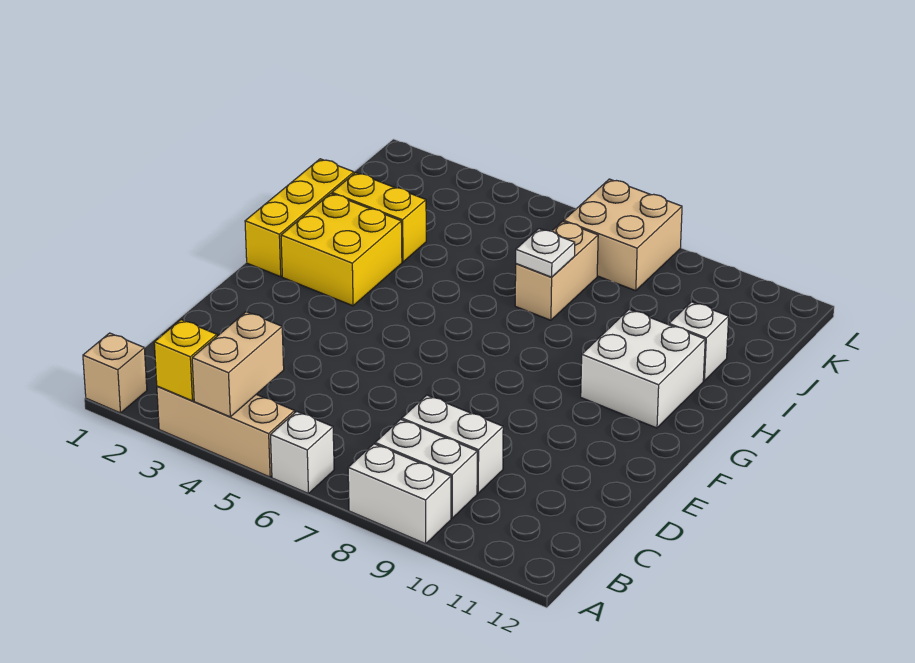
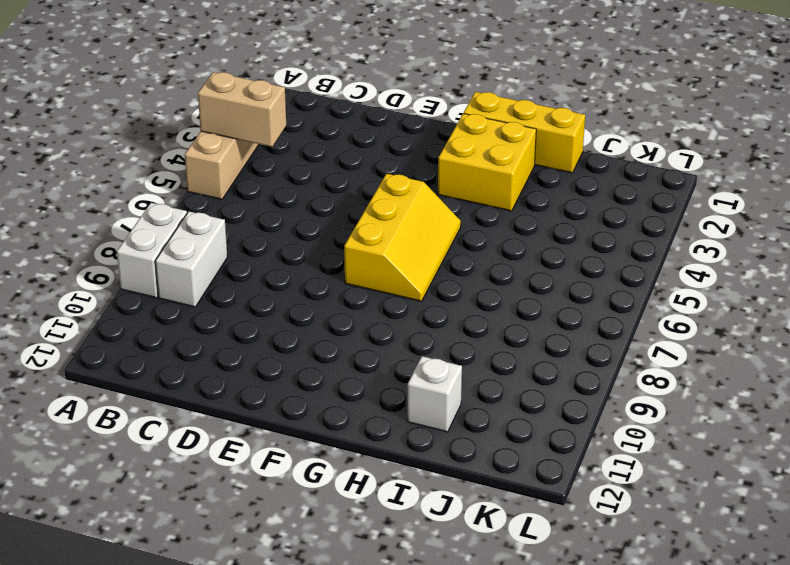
yellow slope F5:G7 level 1 top F -> none
none -> tan brick A1 level 1
none -> white brick A6 level 1
none -> white brick C8:C9 level 1

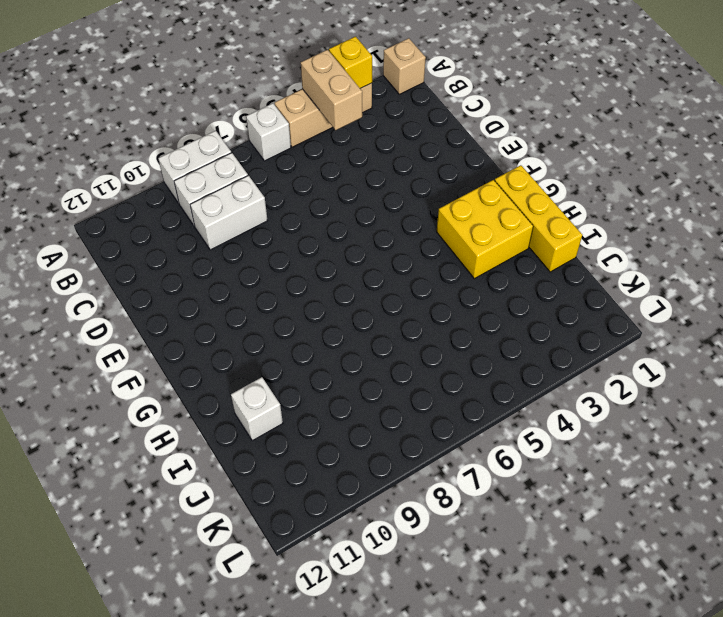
none -> white brick G10:H11 level 1
none -> yellow brick I2:I3 level 1
none -> tan brick I7:J7 level 1

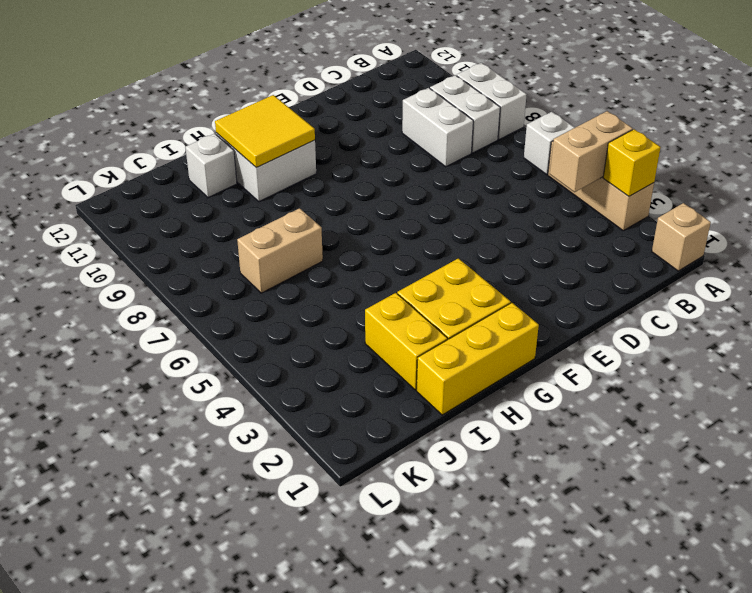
yellow tile G10:H11 level 2 -> none
none -> tan brick K7:L8 level 1
none -> white plate I7 level 2

